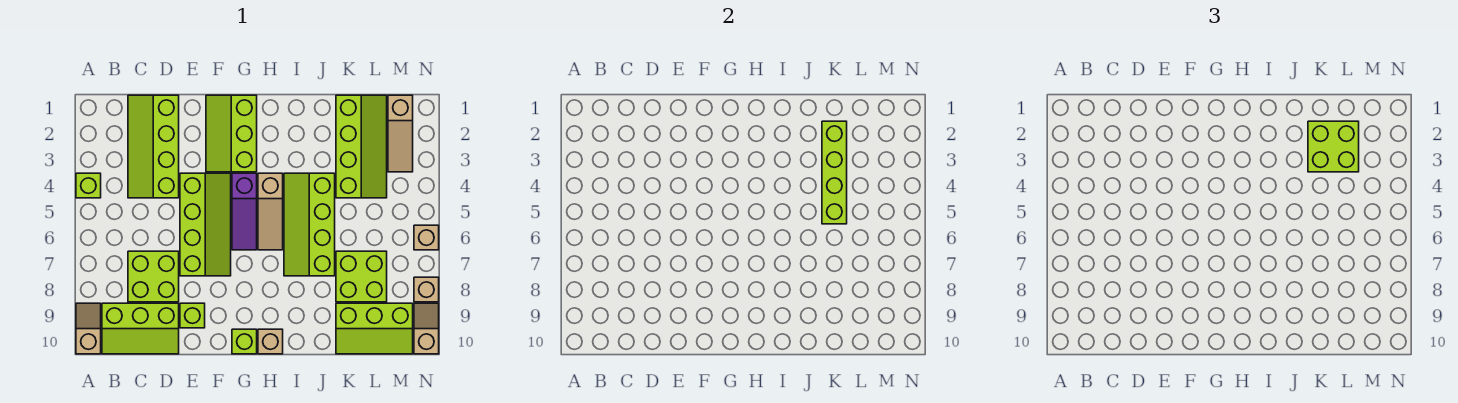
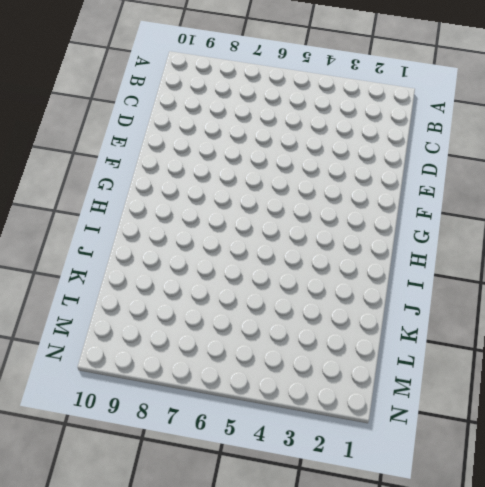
none -> lime brick A4 level 1
none -> tan slope A9:A10 level 1 top 10
none -> lime slope B9:D10 level 1 top 9

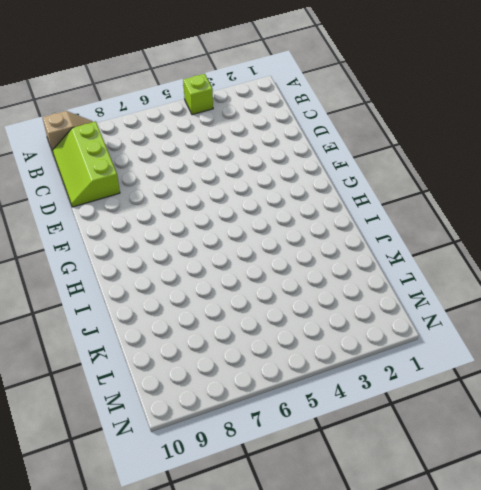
none -> lime slope C1:D4 level 1 top D
none -> lime brick C7:D8 level 1
none -> lime slope E4:F7 level 1 top E

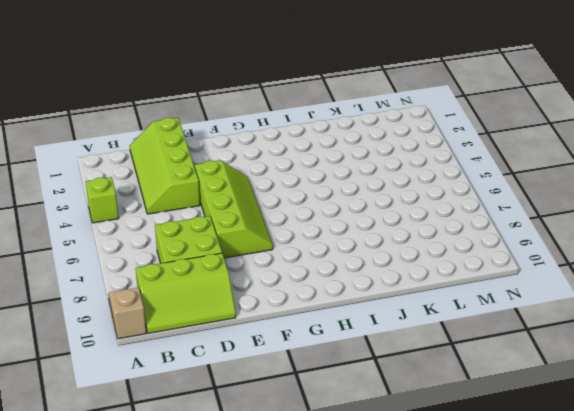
none -> lime brick E9 level 1
none -> lime slope F1:G3 level 1 top G
none -> purple slope G4:G6 level 1 top 4

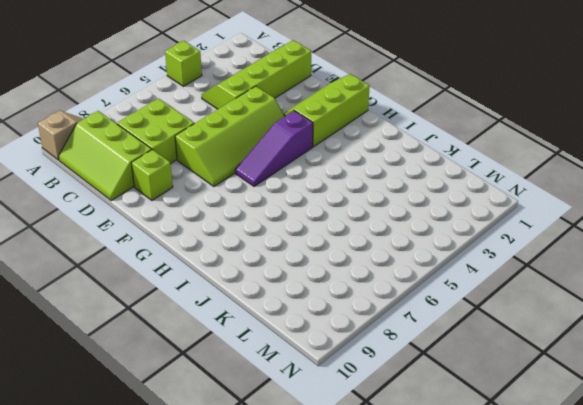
none -> lime brick G10 level 1
none -> tan slope H4:H6 level 1 top 4
none -> tan brick H10 level 1

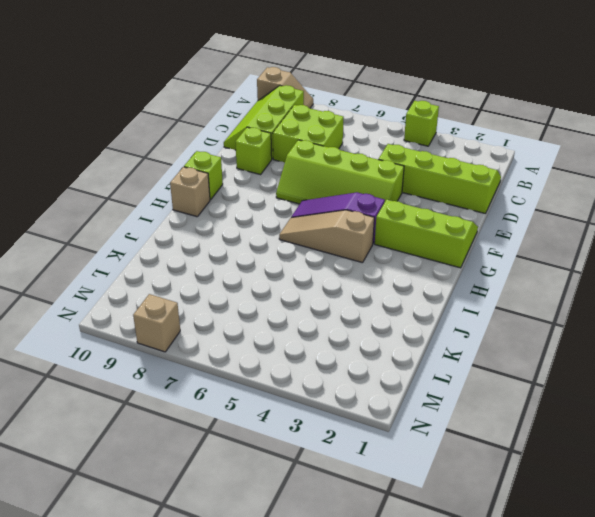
none -> lime slope I4:J7 level 1 top J
none -> lime slope K1:L4 level 1 top K
none -> lime brick K7:L8 level 1

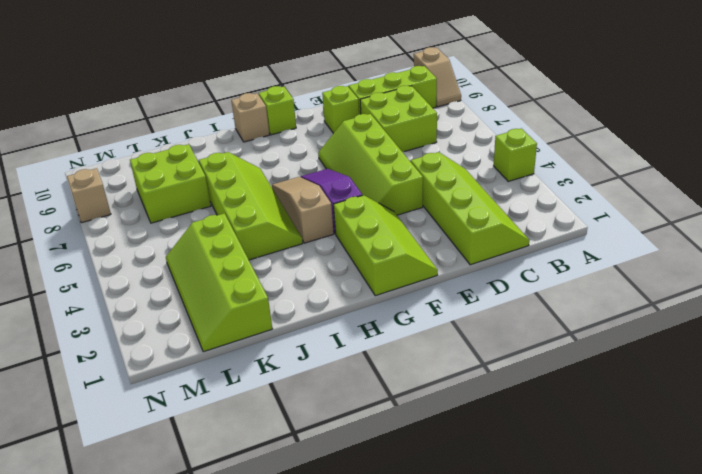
none -> lime slope K9:M10 level 1 top 9
none -> tan slope M1:M3 level 1 top 1
none -> tan brick N6 level 1

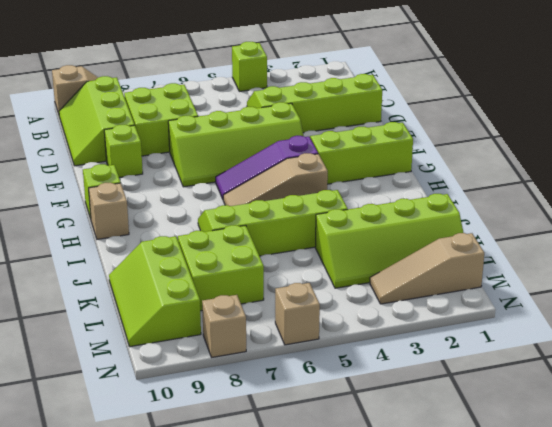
none -> tan slope N9:N10 level 1 top 10
none -> lime brick K2:K5 level 2
none -> lime brick K2:L3 level 3

